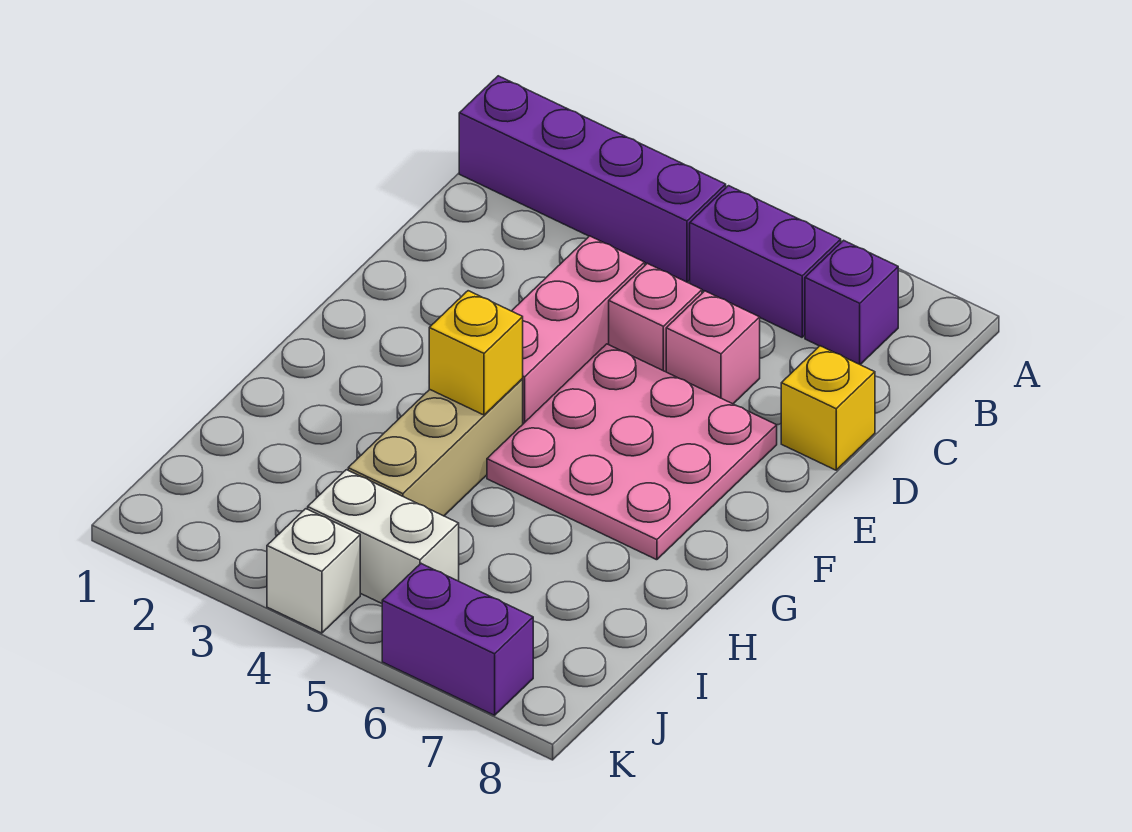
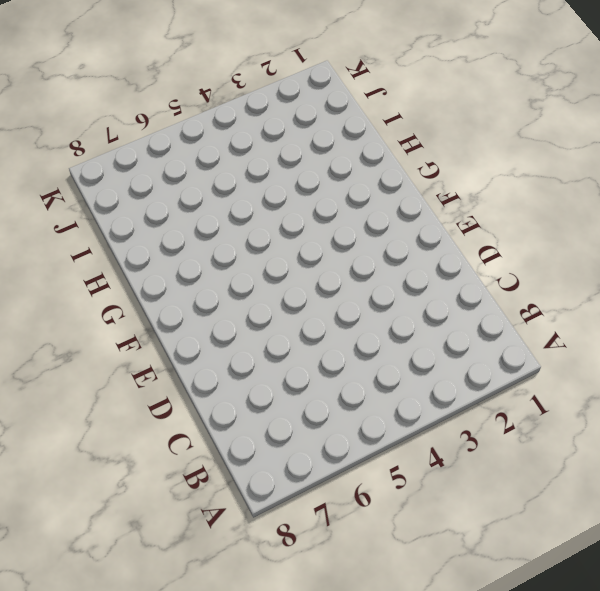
none -> purple brick B1:B4 level 1
none -> purple brick B5:B6 level 1
none -> purple brick B7 level 1

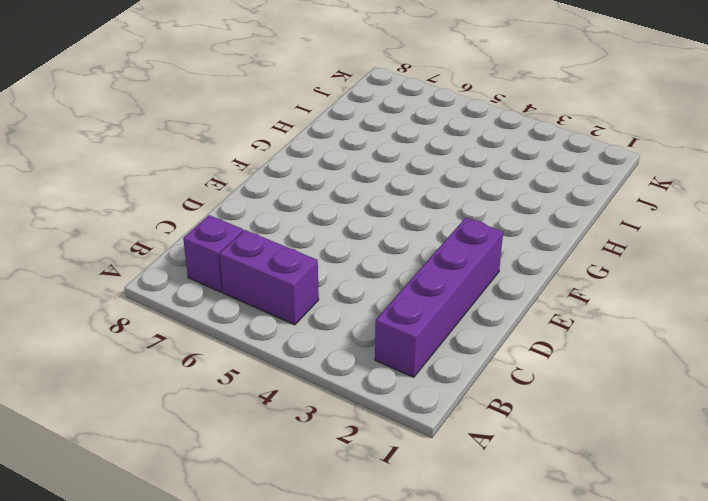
purple brick B2:E2 level 1 -> purple brick B1:B4 level 1
none -> pink brick D4:F4 level 1
none -> pink brick D5 level 1
none -> pink brick D6 level 1

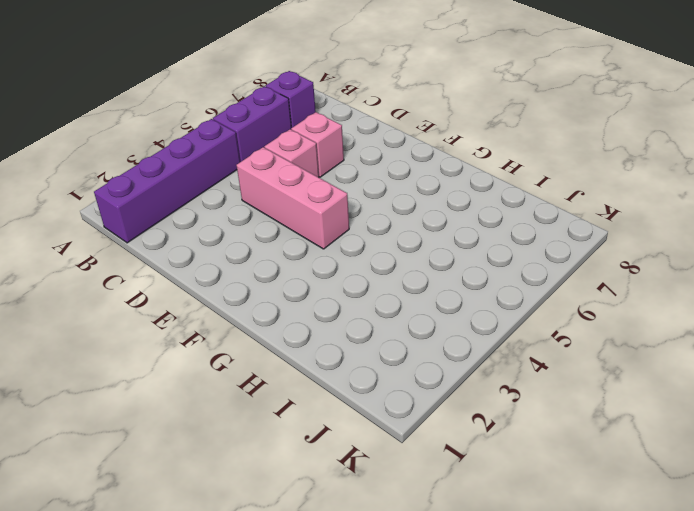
none -> yellow brick D8 level 1
none -> pink plate E5:G7 level 1
none -> tan brick G4:I4 level 1

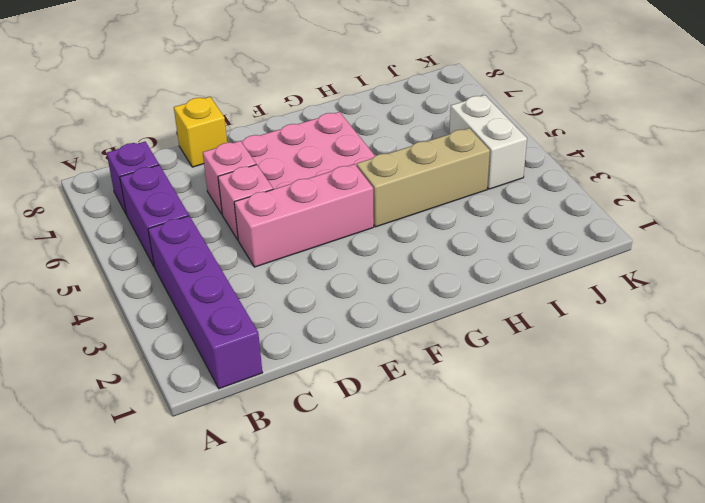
none -> white brick K4 level 1
none -> purple brick K6:K7 level 1
none -> yellow brick G4 level 2

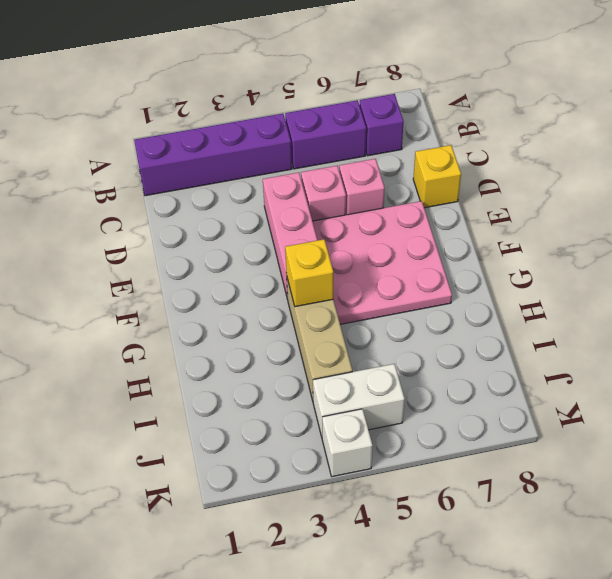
none -> purple brick K6:K7 level 1

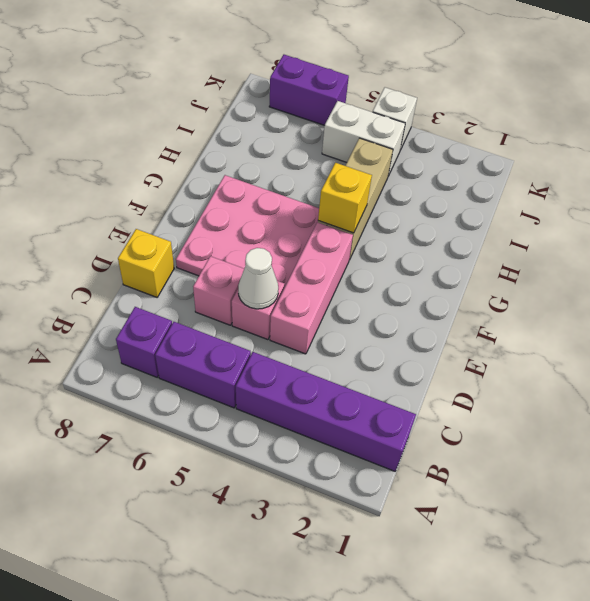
white cone D5 level 2 -> none

